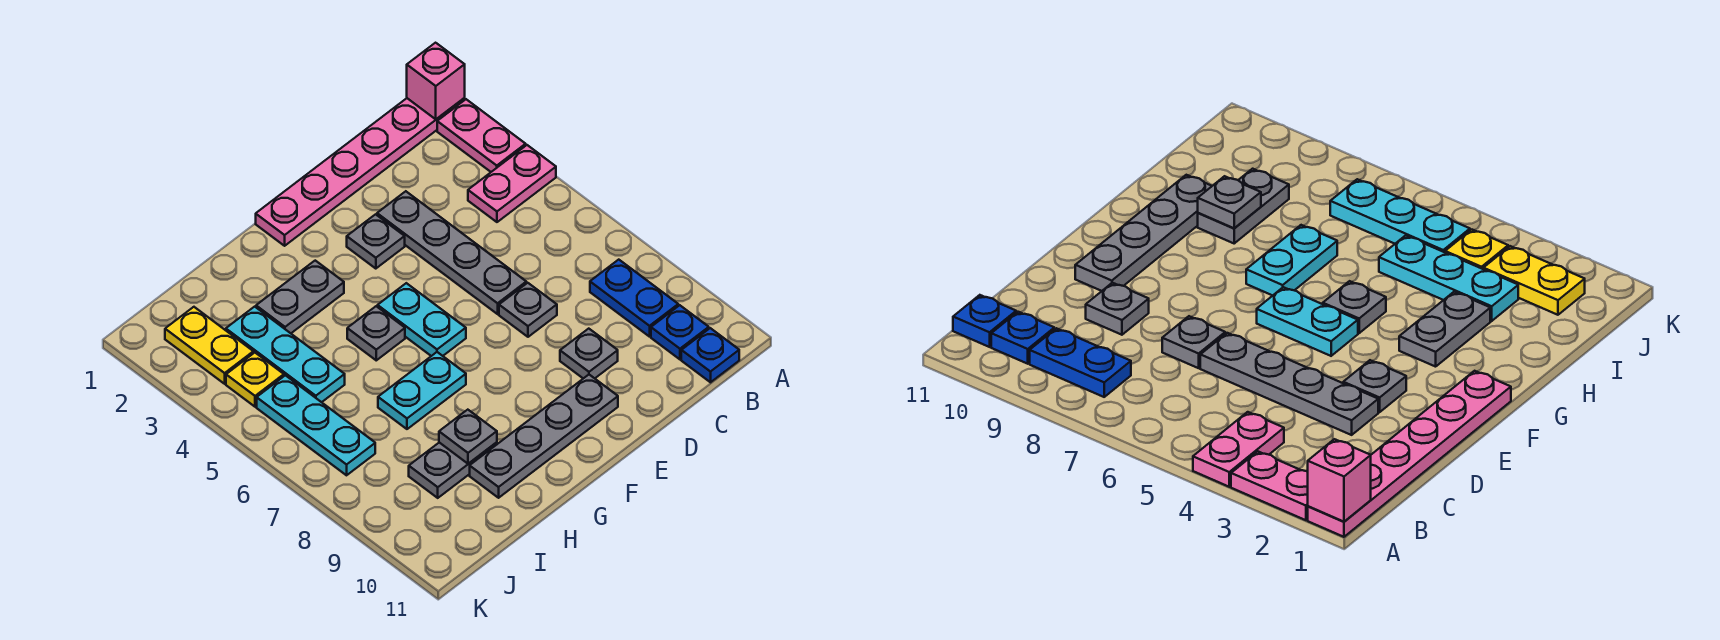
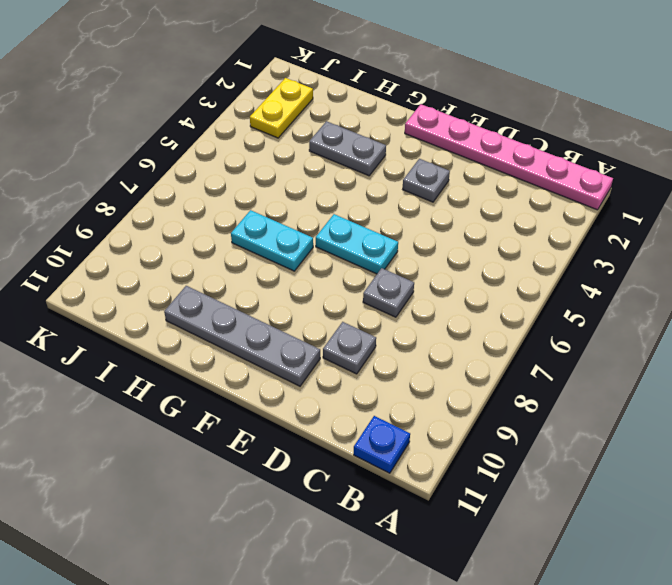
cyan plate E6:F6 level 1 -> cyan plate F5:F6 level 1
none -> pink plate A2:A3 level 1
none -> pink plate A4:B4 level 1
none -> blue plate B8:B9 level 1

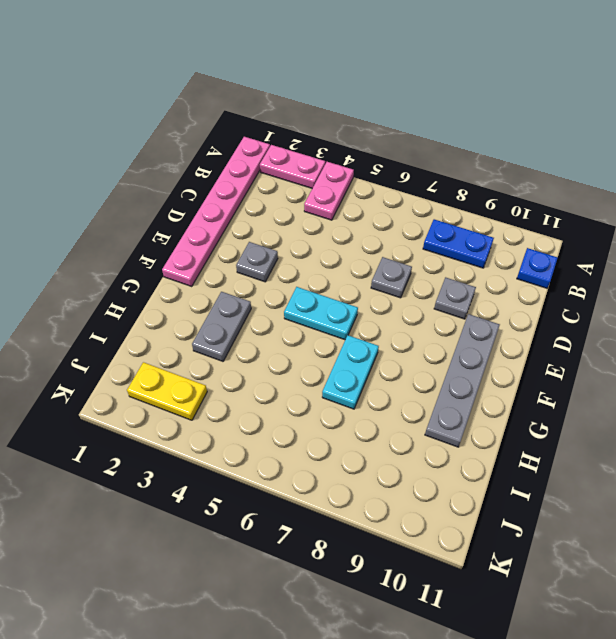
none -> blue plate B10 level 1
none -> grey plate D3:D6 level 1
none -> grey plate G5 level 1

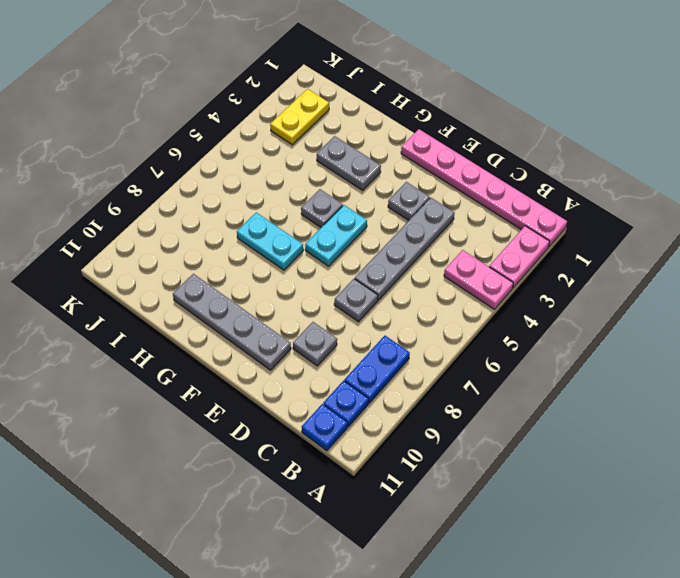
none -> grey plate H9:I9 level 1
none -> cyan plate I3:I5 level 1
none -> yellow plate J4 level 1

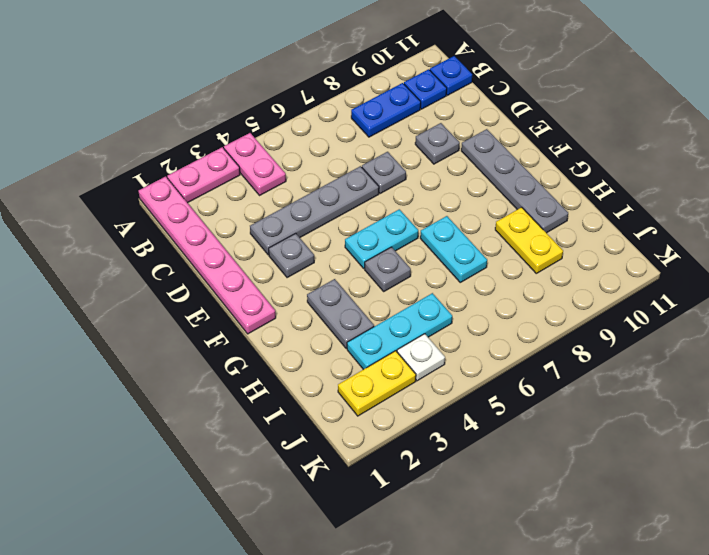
yellow plate H9:I9 level 1 -> grey plate H9:I9 level 1
white plate J4 level 1 -> yellow plate J4 level 1
none -> cyan plate J5:J7 level 1
none -> pink brick A1 level 2
none -> grey plate H9 level 2

